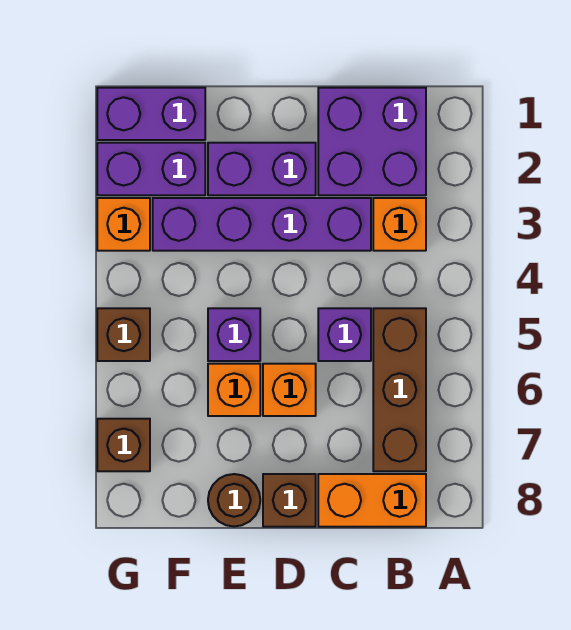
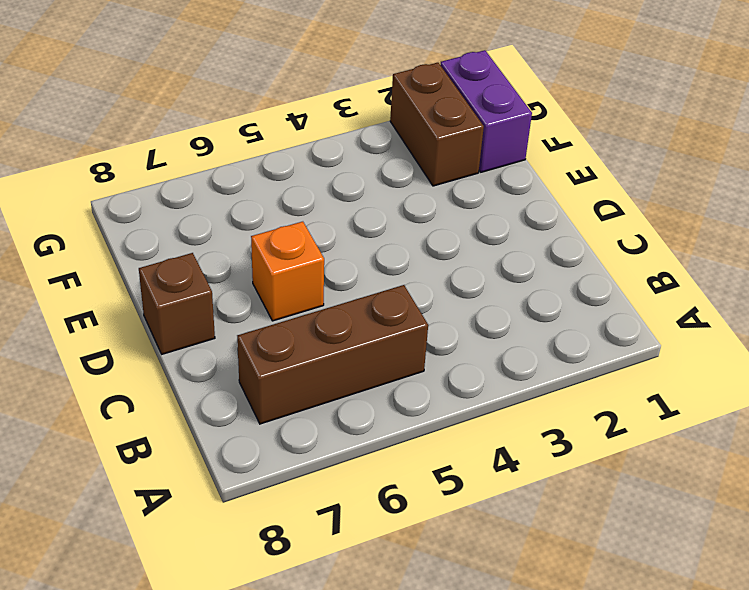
brown brick F2:G2 level 1 -> purple brick F2:G2 level 1
none -> purple brick B1:C2 level 1
none -> orange brick B3 level 1
none -> orange brick B8:C8 level 1

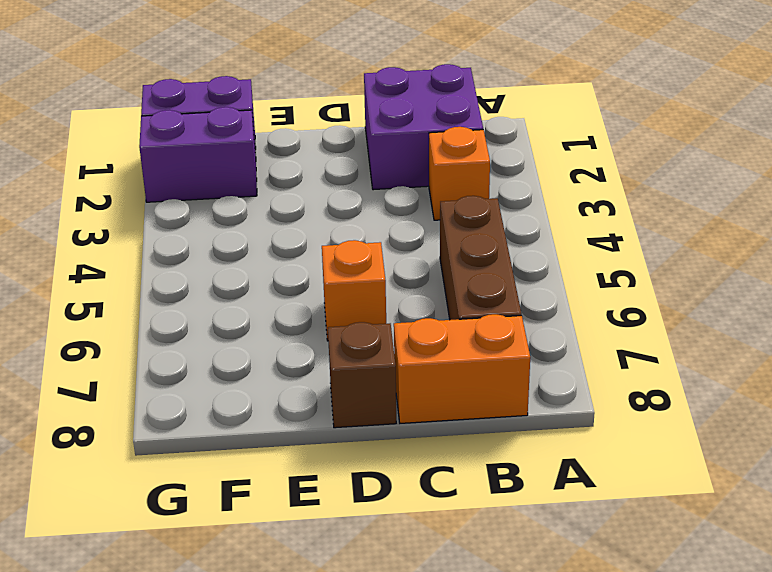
none -> purple brick C3:F3 level 1
none -> purple brick C5 level 1
none -> purple brick D2:E2 level 1

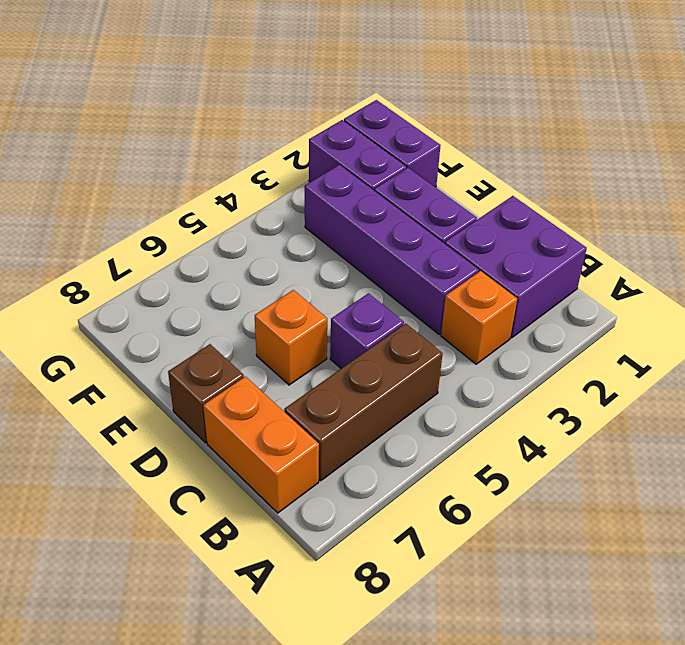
none -> purple brick E5 level 1
none -> orange brick E6 level 1
none -> brown round brick E8 level 1

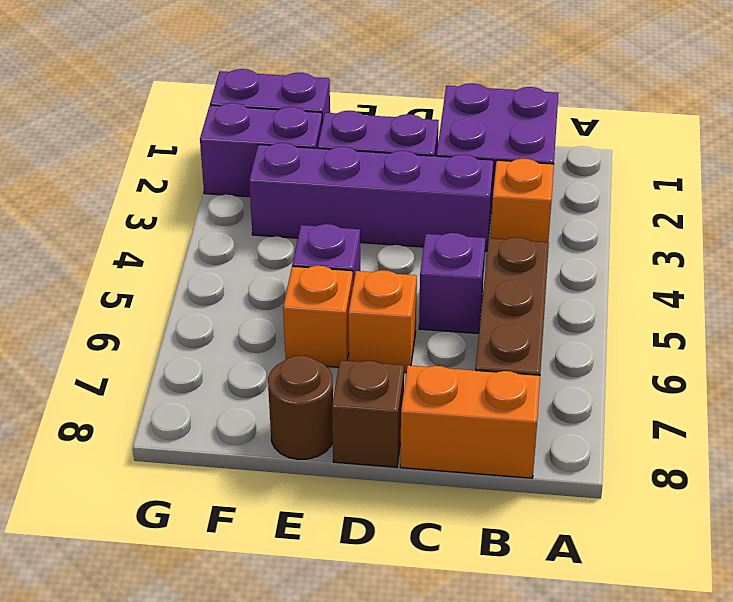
none -> orange brick G3 level 1
none -> brown brick G5 level 1
none -> brown brick G7 level 1

